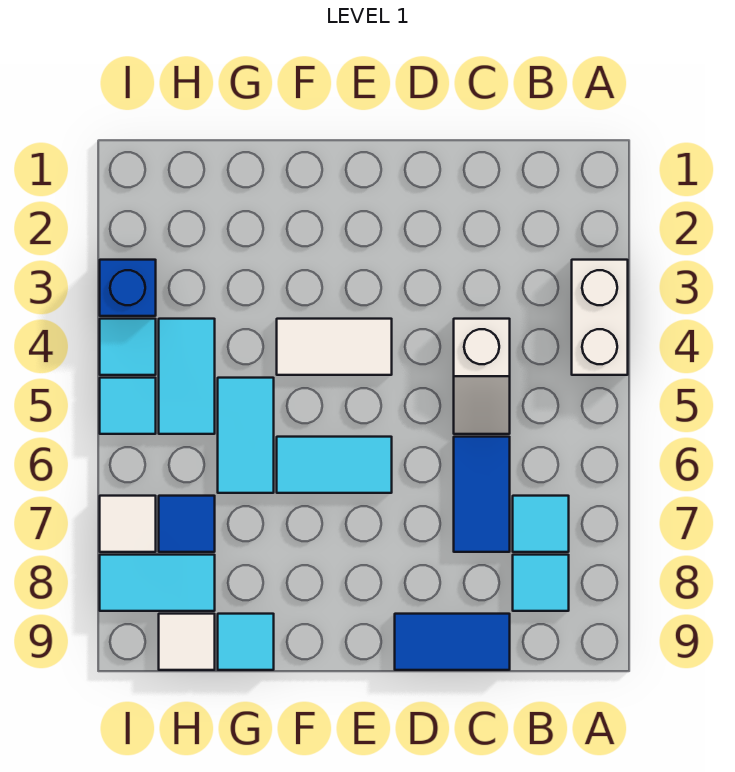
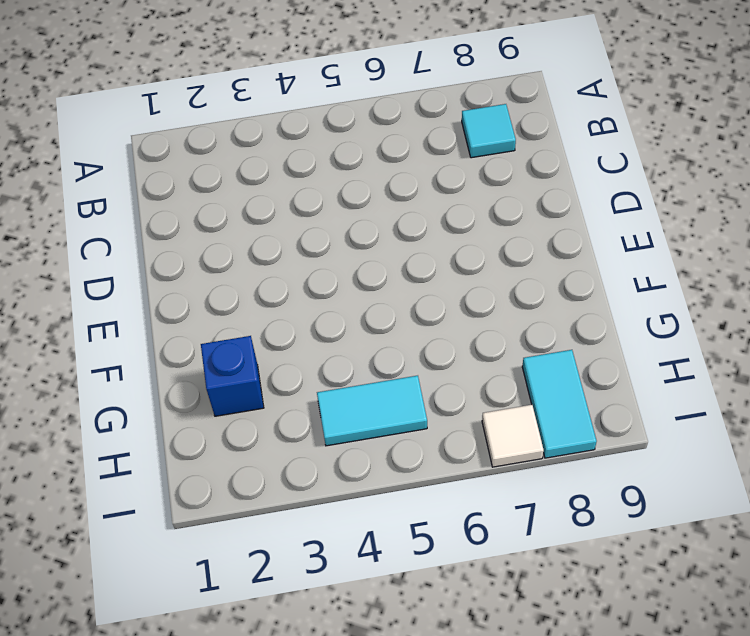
blue brick G2 level 1 -> blue brick I3 level 1
none -> white brick A3:A4 level 1
none -> cyan tile B7 level 1
none -> white slope C4:C5 level 1 top 4

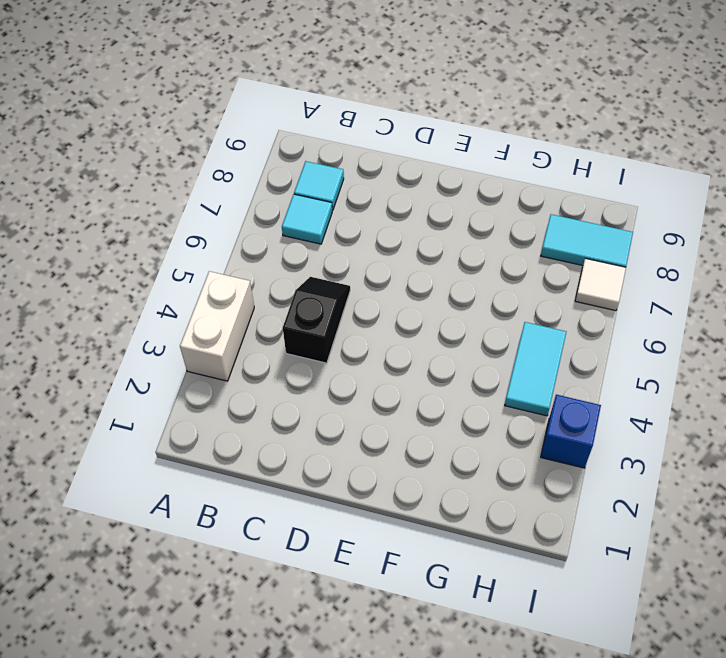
black slope C4:C5 level 1 top 4 -> white slope C4:C5 level 1 top 4
none -> blue tile C6:C7 level 1
none -> blue tile C9:D9 level 1
none -> white tile E4:F4 level 1

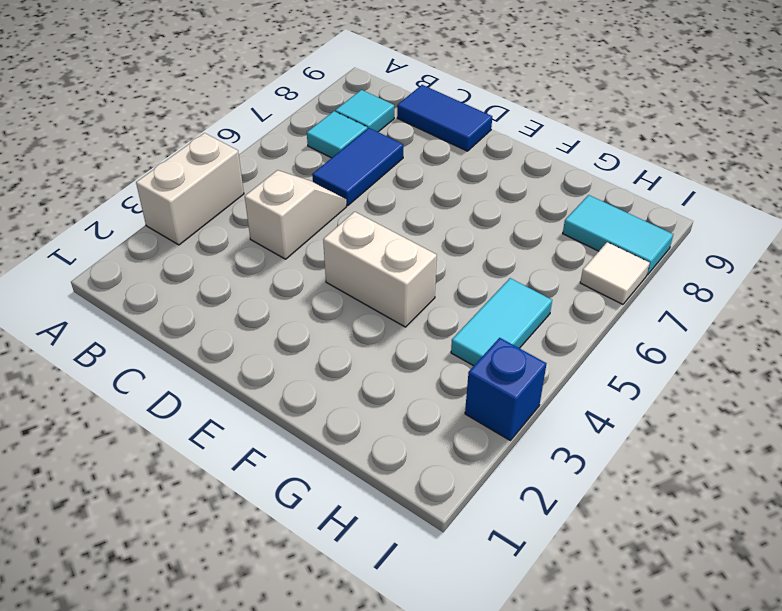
white brick E4:F4 level 1 -> white tile E4:F4 level 1
none -> cyan tile E6:F6 level 1
none -> cyan tile G5:G6 level 1
none -> cyan tile G9 level 1

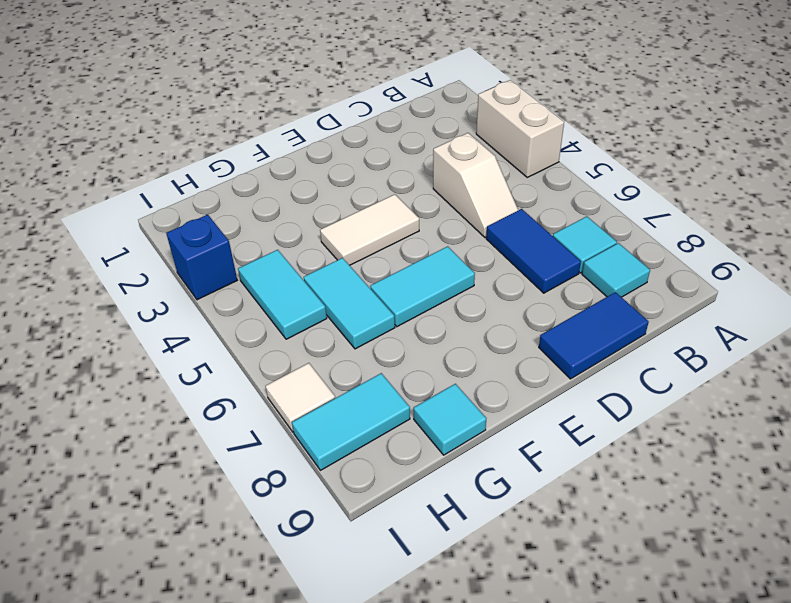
none -> blue tile H7 level 1
none -> white tile H9 level 1
none -> cyan tile I4 level 1

